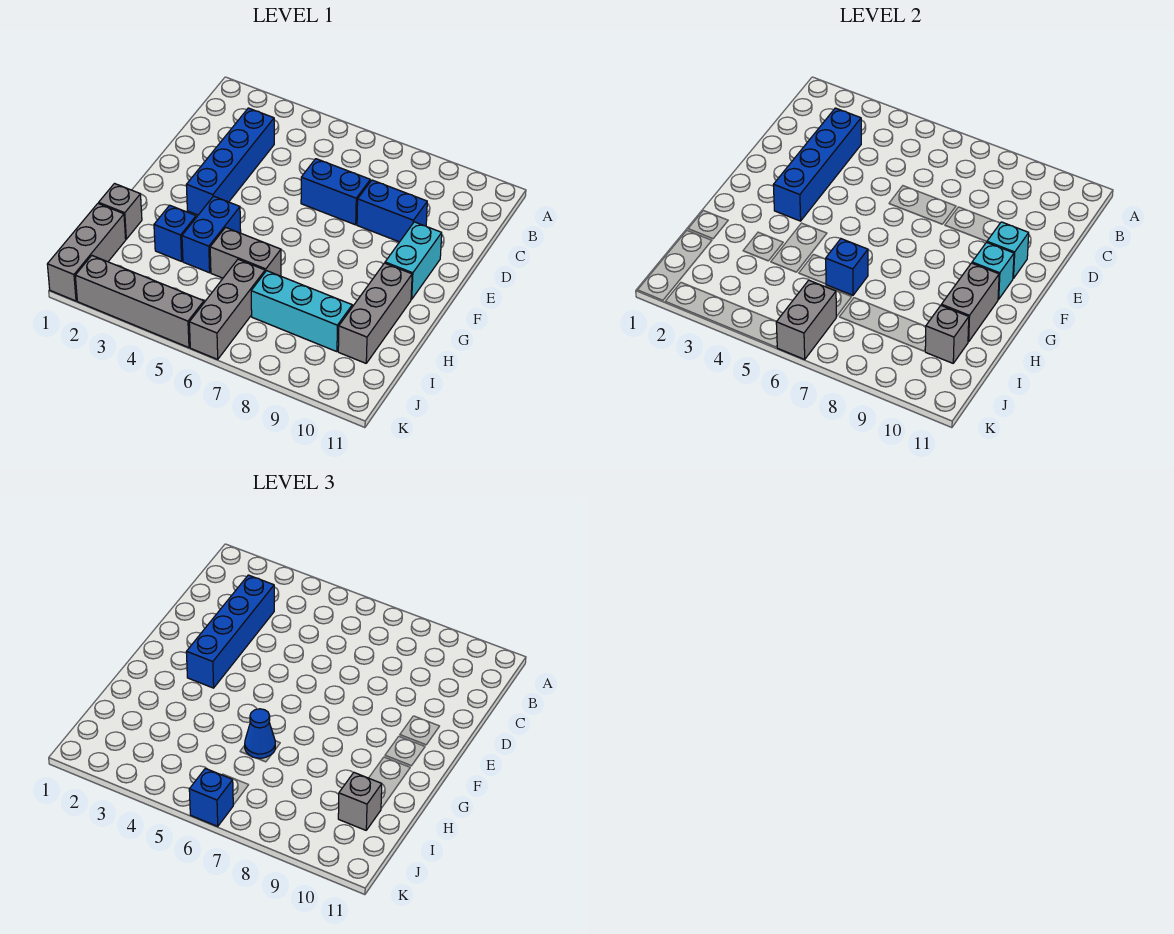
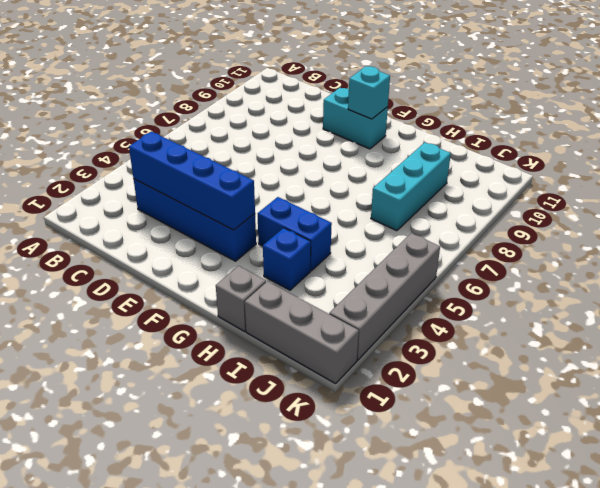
none -> blue brick D6:D7 level 1
none -> blue brick D8:D9 level 1
none -> grey brick G10:I10 level 1

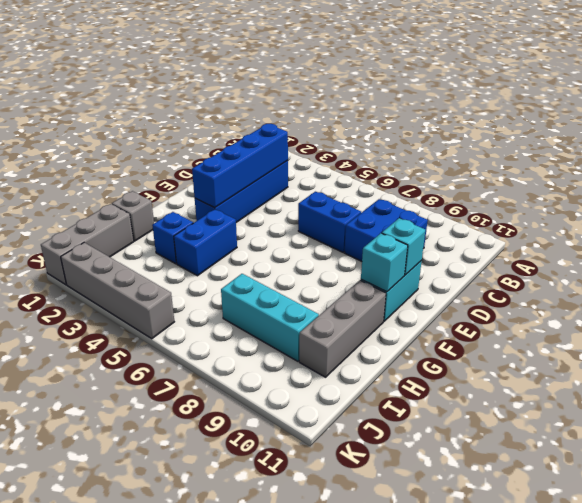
blue brick C8:D9 level 1 -> blue brick D8:D9 level 1
none -> grey brick H5:H6 level 1
none -> grey brick I6:K6 level 1
none -> grey brick G10:H10 level 2

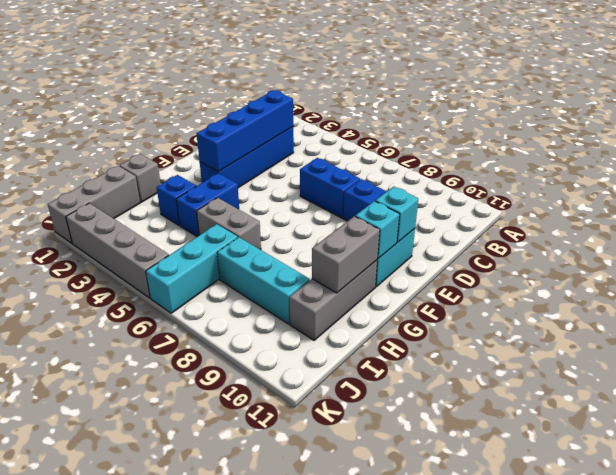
cyan brick I6:K6 level 1 -> grey brick I6:K6 level 1
none -> blue brick H6 level 2
none -> grey brick I10 level 2
none -> grey brick J6:K6 level 2

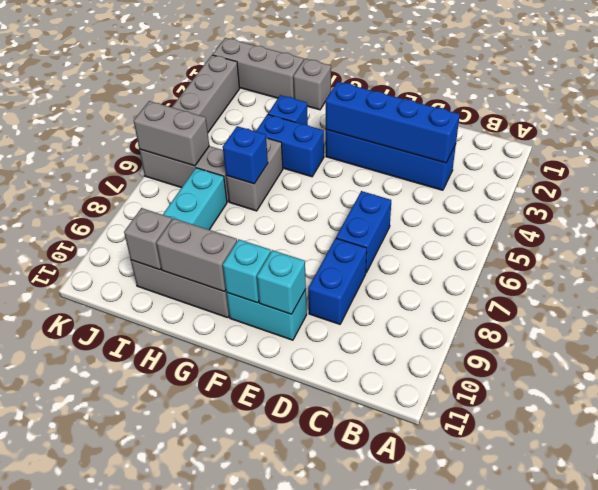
none -> blue brick C3:F3 level 3
none -> blue cone H6 level 3
none -> grey brick I10 level 3

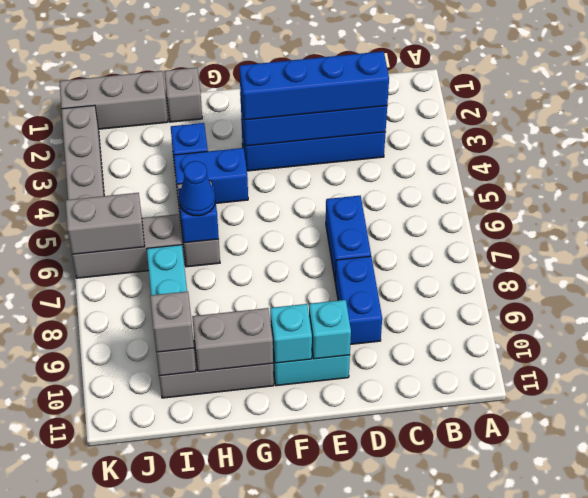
none -> blue brick K6 level 3

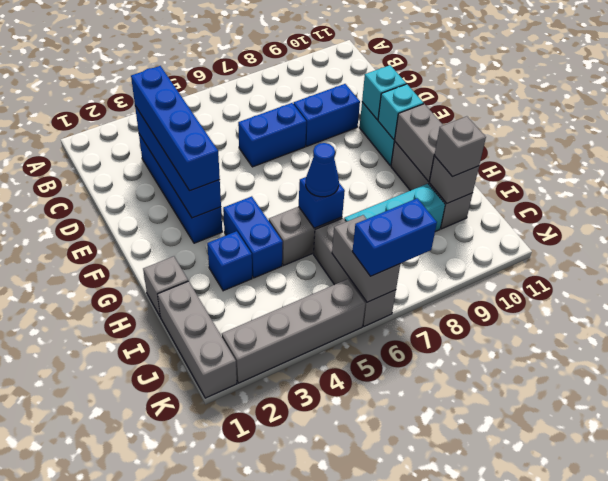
blue brick K6:K7 level 3 -> blue brick K6 level 3

